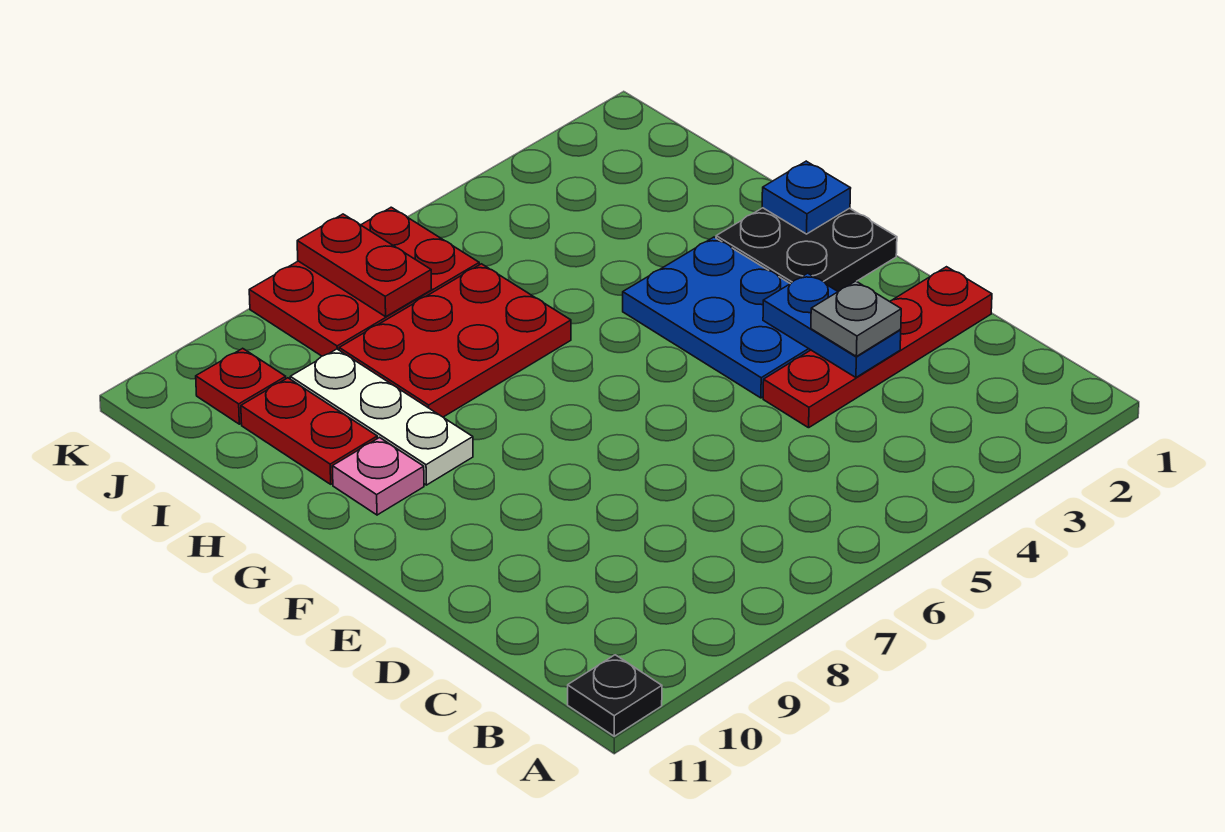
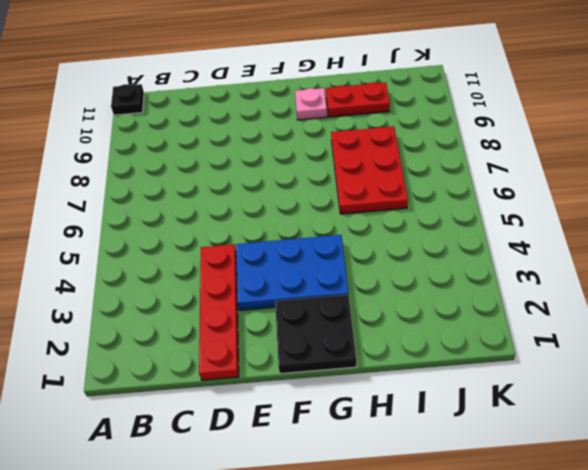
none -> white plate G9:I9 level 1
none -> red plate J6:K8 level 1
none -> red plate J10 level 1

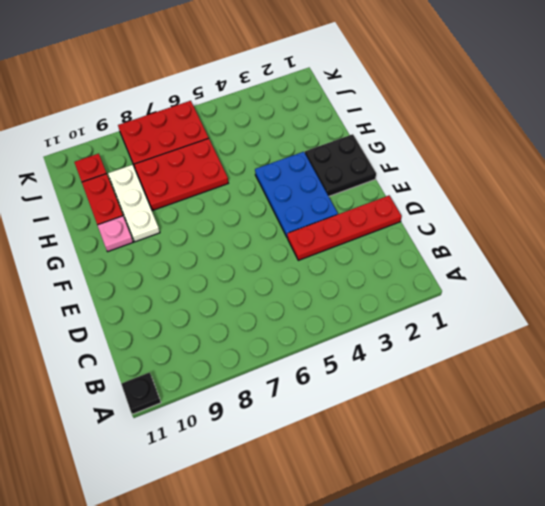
none -> blue plate D3:E3 level 2
none -> blue plate G1 level 2
none -> red plate J7:K7 level 2

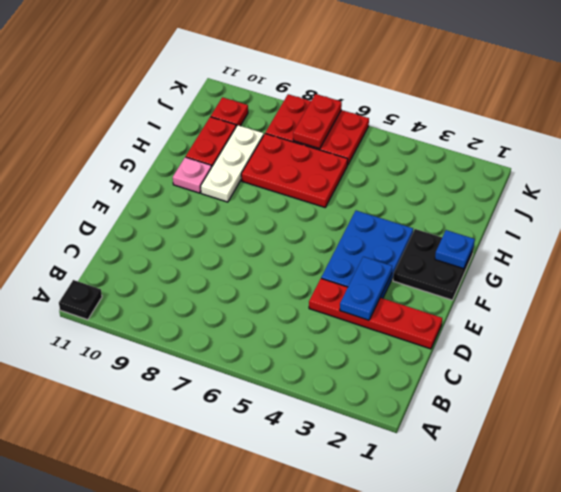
none -> grey plate D3 level 3

